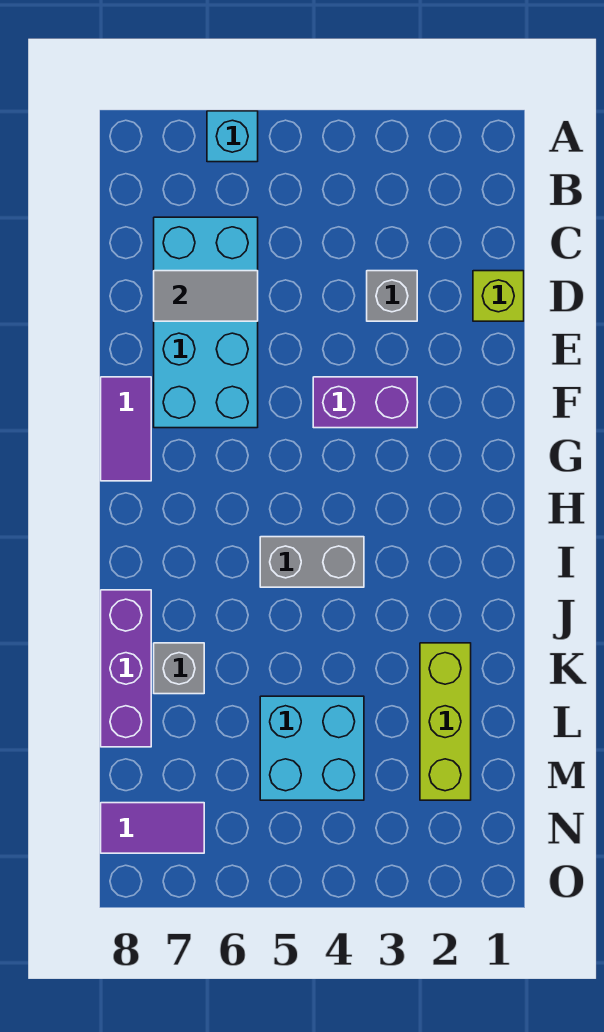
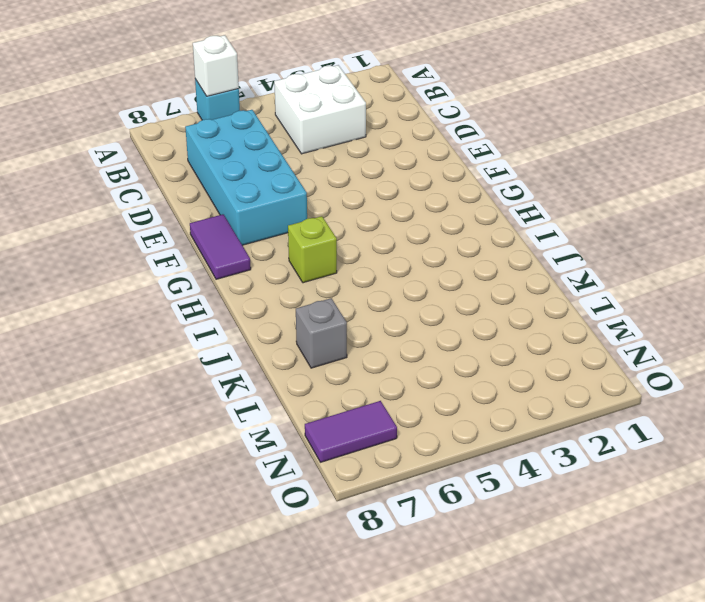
white brick A6 level 2 -> none
white brick B3:C4 level 1 -> none
lime brick H6 level 1 -> lime brick D1 level 1
none -> grey brick D3 level 1
none -> purple brick F3:F4 level 1
none -> grey brick I4:I5 level 1

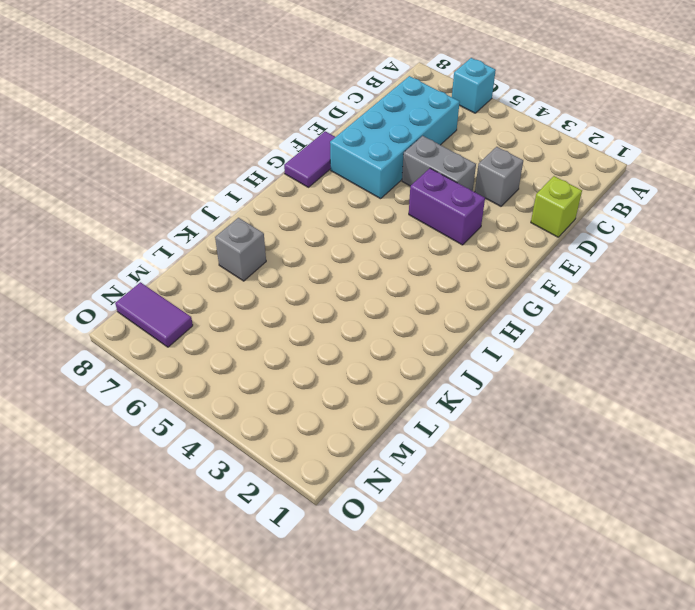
grey brick E4:E5 level 1 -> grey brick I4:I5 level 1
none -> purple brick J8:L8 level 1
none -> lime brick K2:M2 level 1
none -> cyan brick L4:M5 level 1

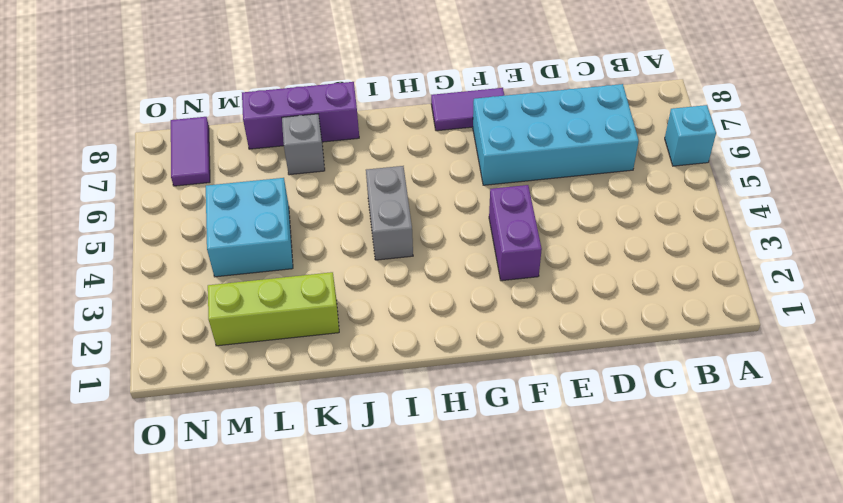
none -> lime brick D1 level 1
none -> grey brick D3 level 1
none -> grey tile D6:D7 level 2

